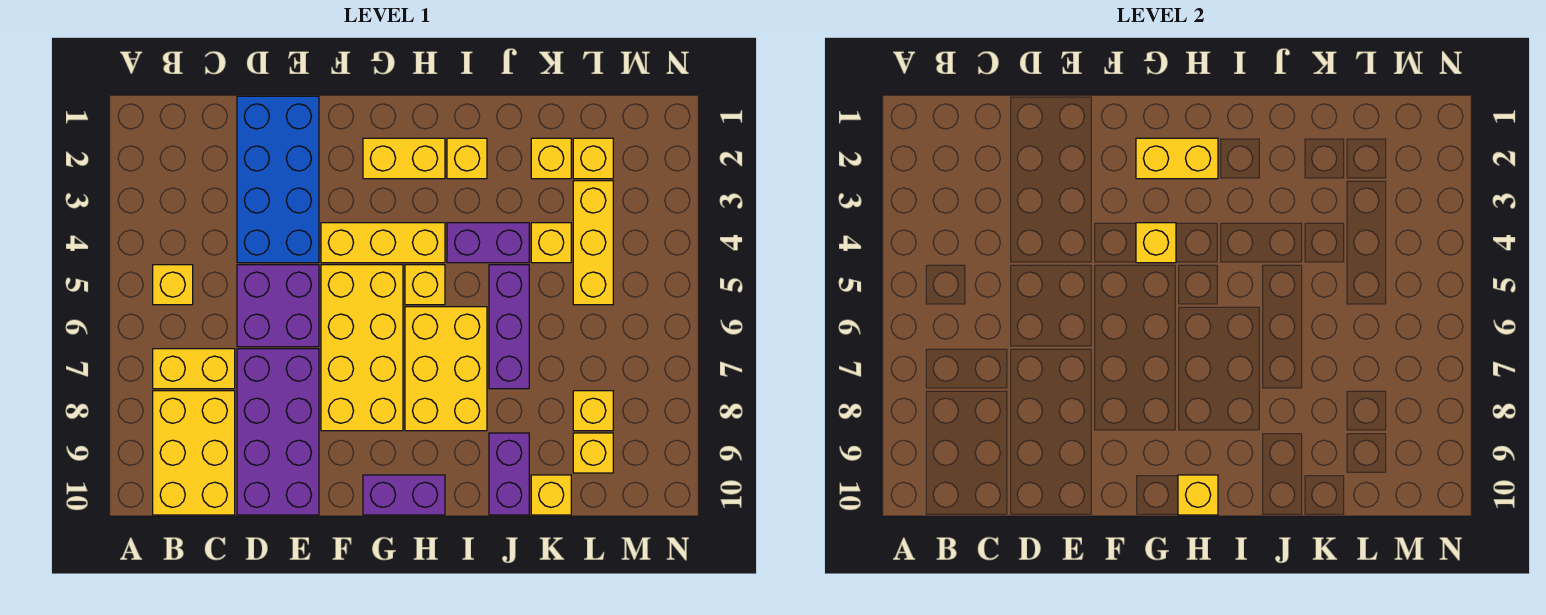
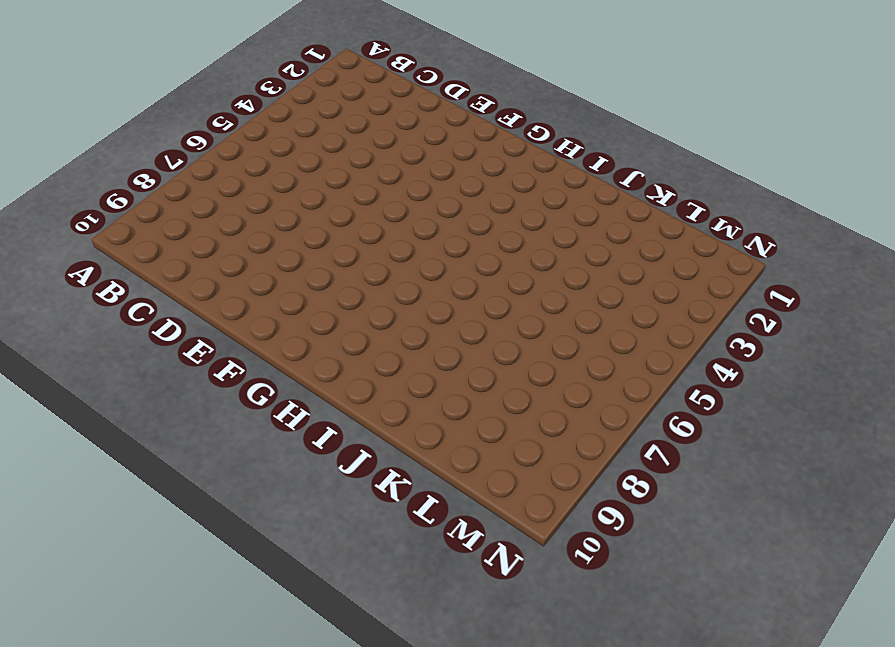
none -> yellow brick B5 level 1
none -> yellow brick B7:C7 level 1
none -> yellow brick B8:C10 level 1

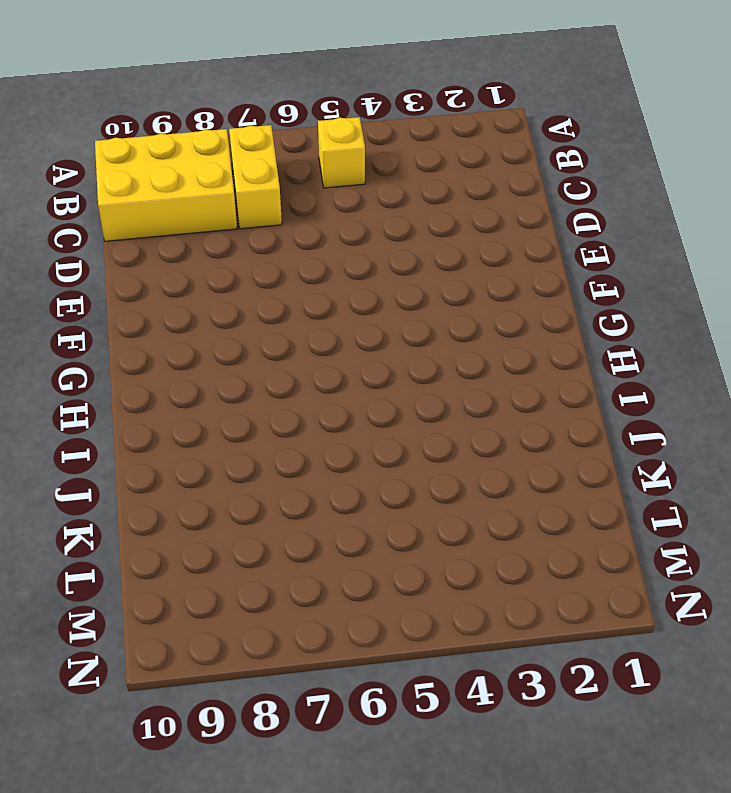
none -> blue brick D1:E4 level 1
none -> purple brick D5:E6 level 1
none -> purple brick D7:E10 level 1

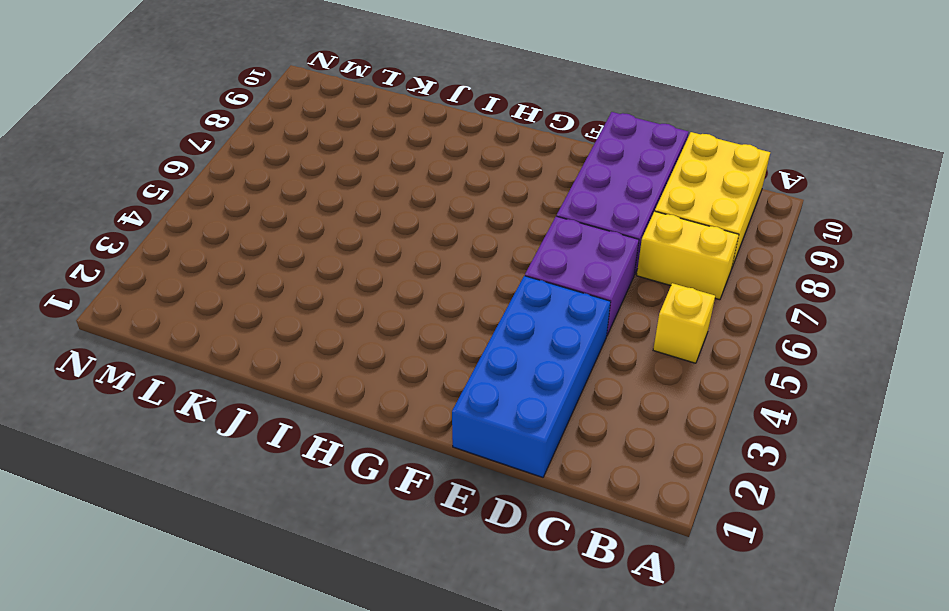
none -> yellow brick F4:H4 level 1
none -> yellow brick F5:G8 level 1
none -> yellow brick G2:H2 level 1

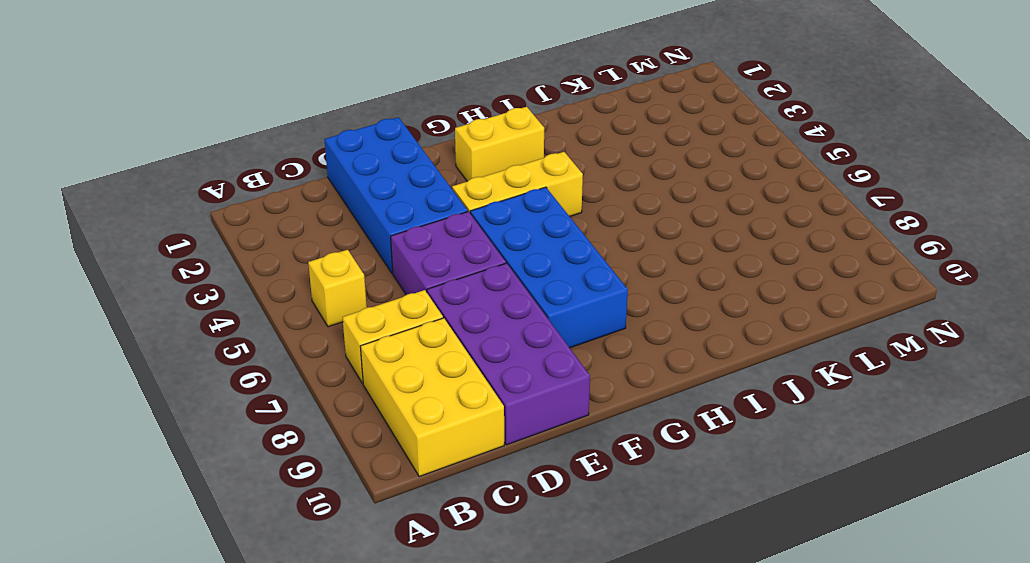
blue brick F5:G8 level 1 -> yellow brick F5:G8 level 1
none -> purple brick G10:H10 level 1
none -> yellow brick H5 level 1
none -> yellow brick H6:I8 level 1

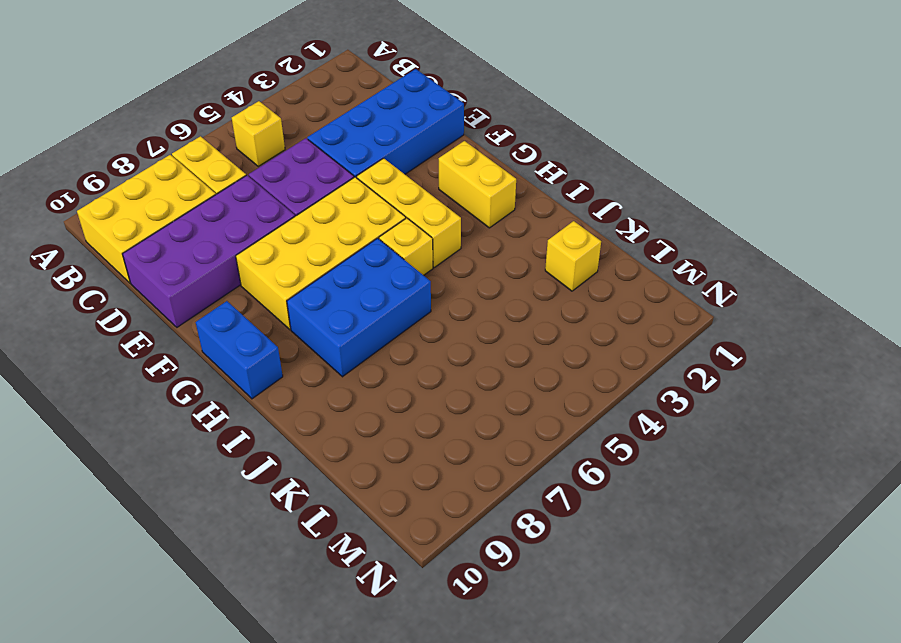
blue brick G10:H10 level 1 -> purple brick G10:H10 level 1
blue brick H6:I8 level 1 -> yellow brick H6:I8 level 1
none -> yellow brick I2 level 1
none -> purple brick I4:J4 level 1
none -> purple brick J5:J7 level 1

